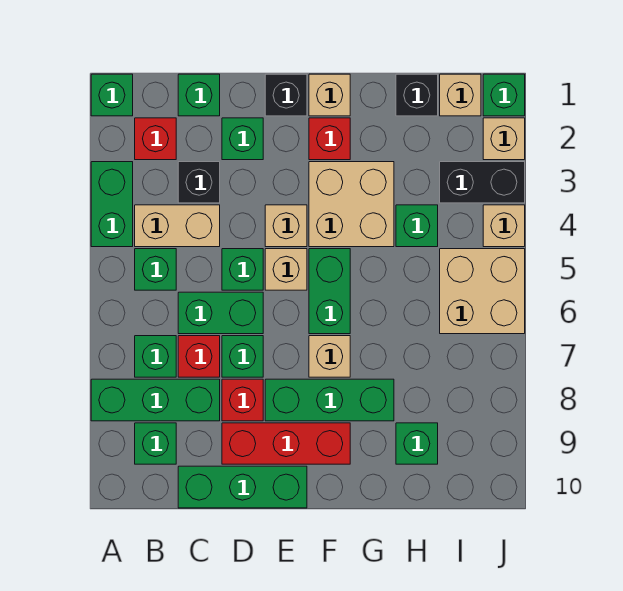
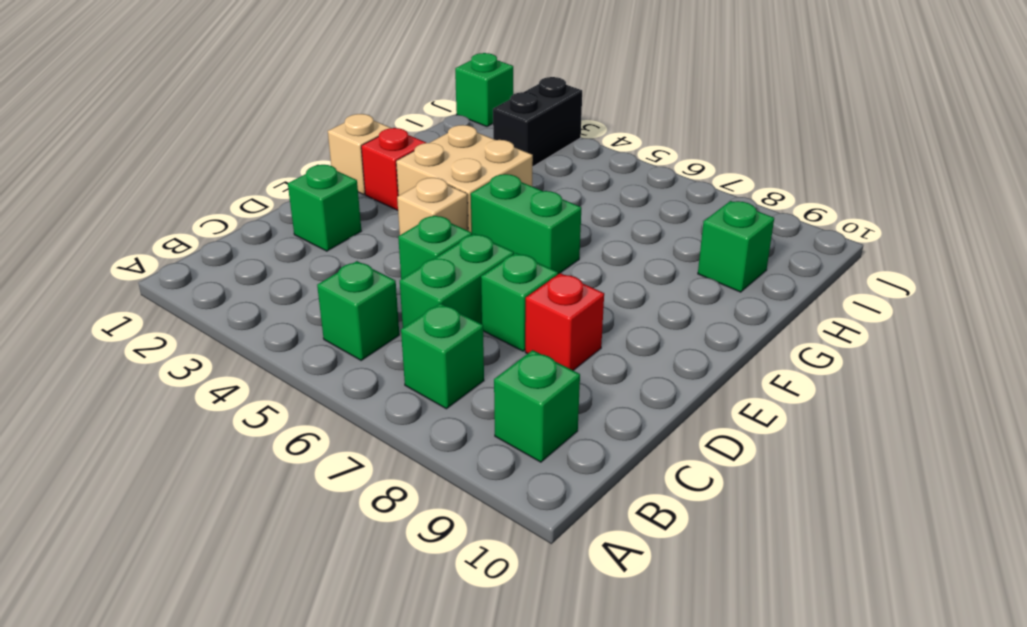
none -> green brick A1 level 1
none -> green brick A3:A4 level 1
none -> green brick A8:C8 level 1
none -> red brick B2 level 1

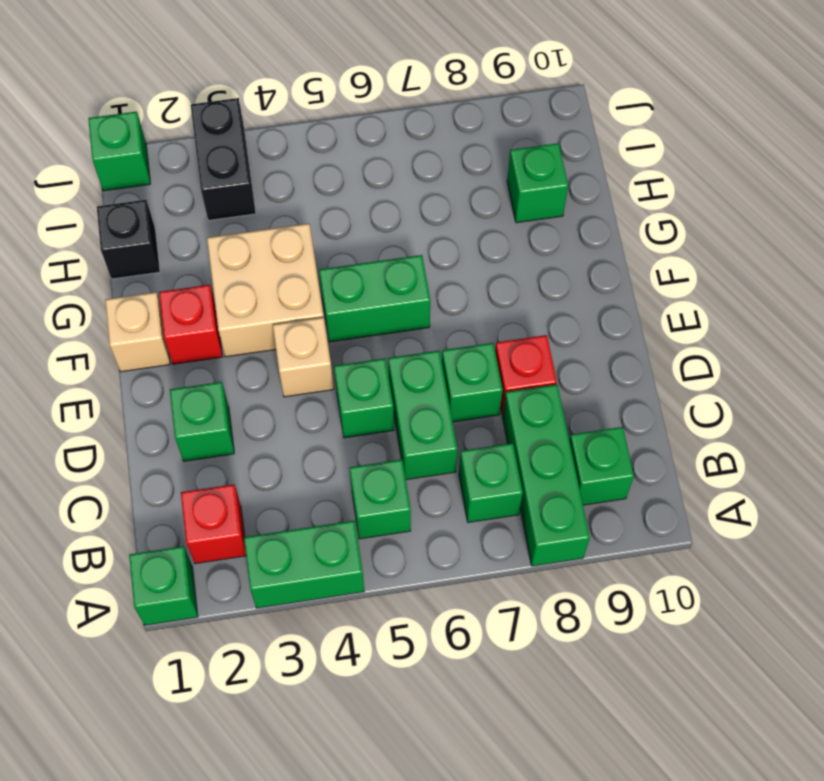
none -> tan brick B4:C4 level 1
none -> green brick C1 level 1
none -> black brick C3 level 1
none -> red brick C7 level 1

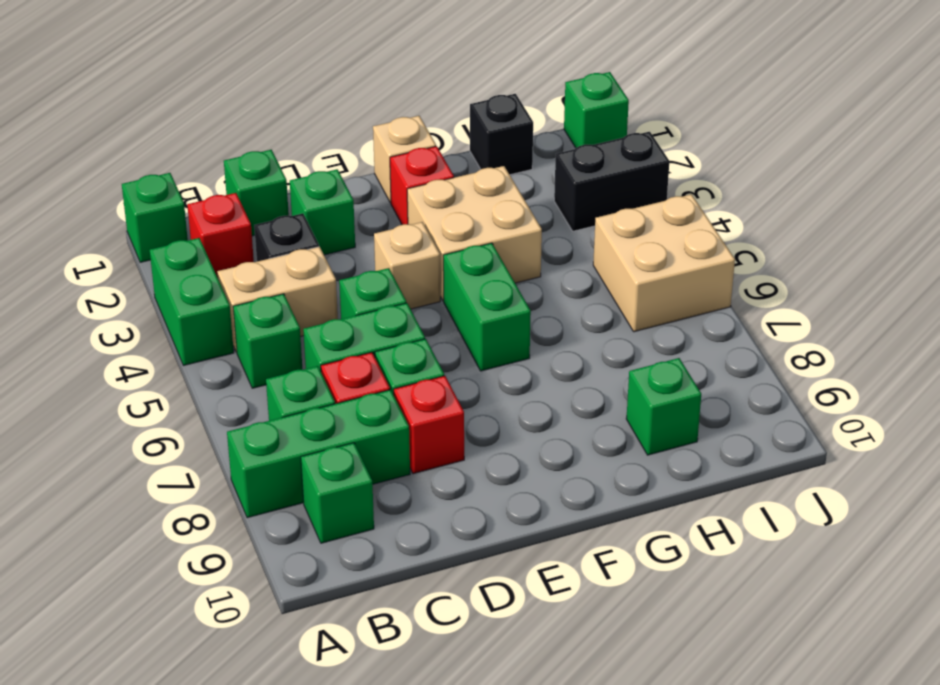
none -> green brick C10:E10 level 1
none -> red brick D9:F9 level 1
none -> black brick E1 level 1
none -> tan brick E5 level 1

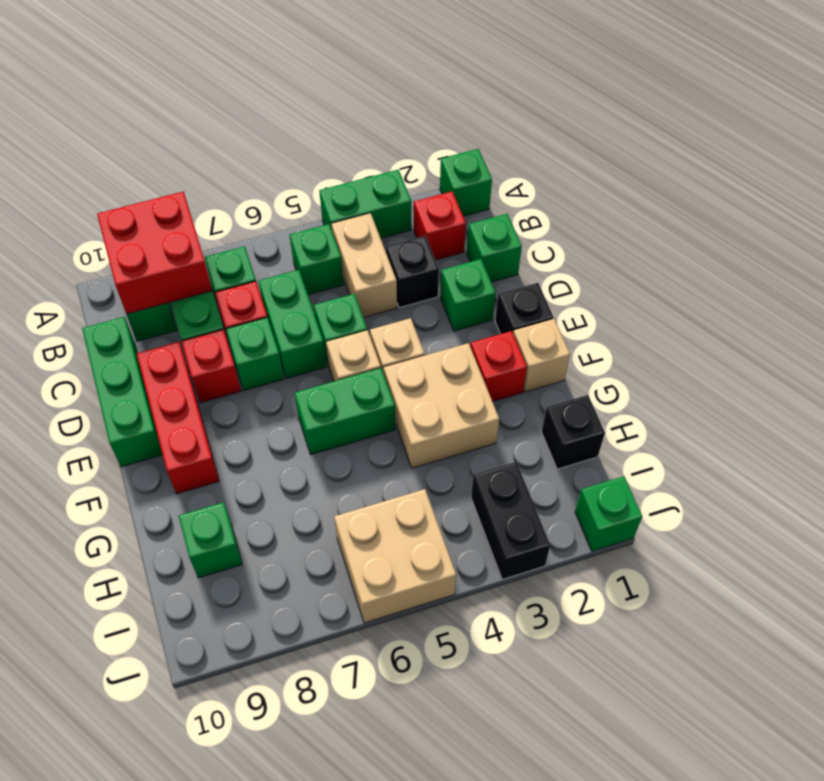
red brick A8:B9 level 2 -> none
none -> green brick E8:G8 level 1
none -> tan brick F7 level 1
none -> green brick H4 level 1
none -> tan brick I1 level 1

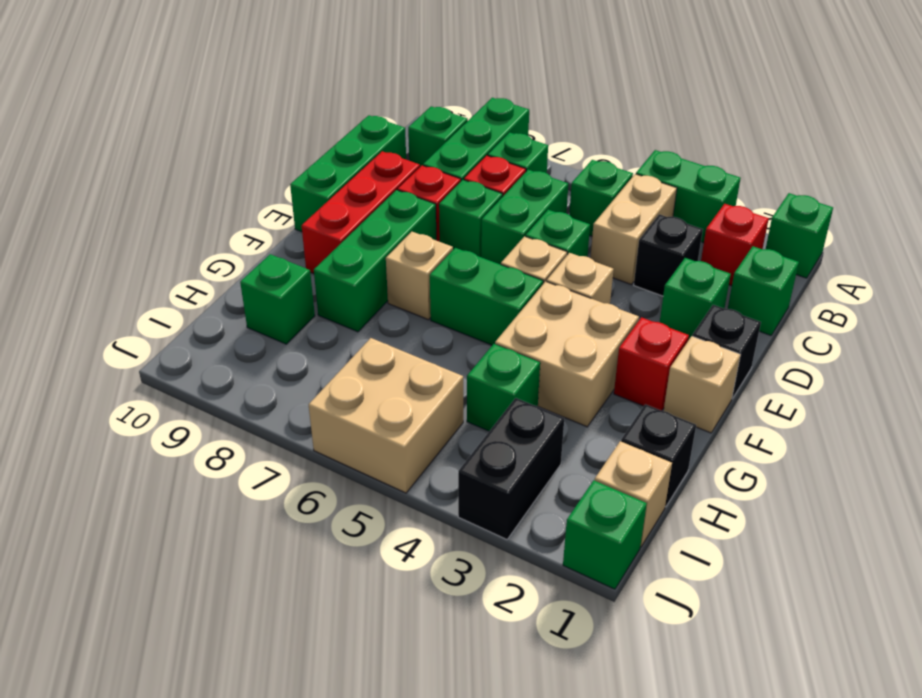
none -> tan brick J2 level 1
none -> tan brick J4 level 1

